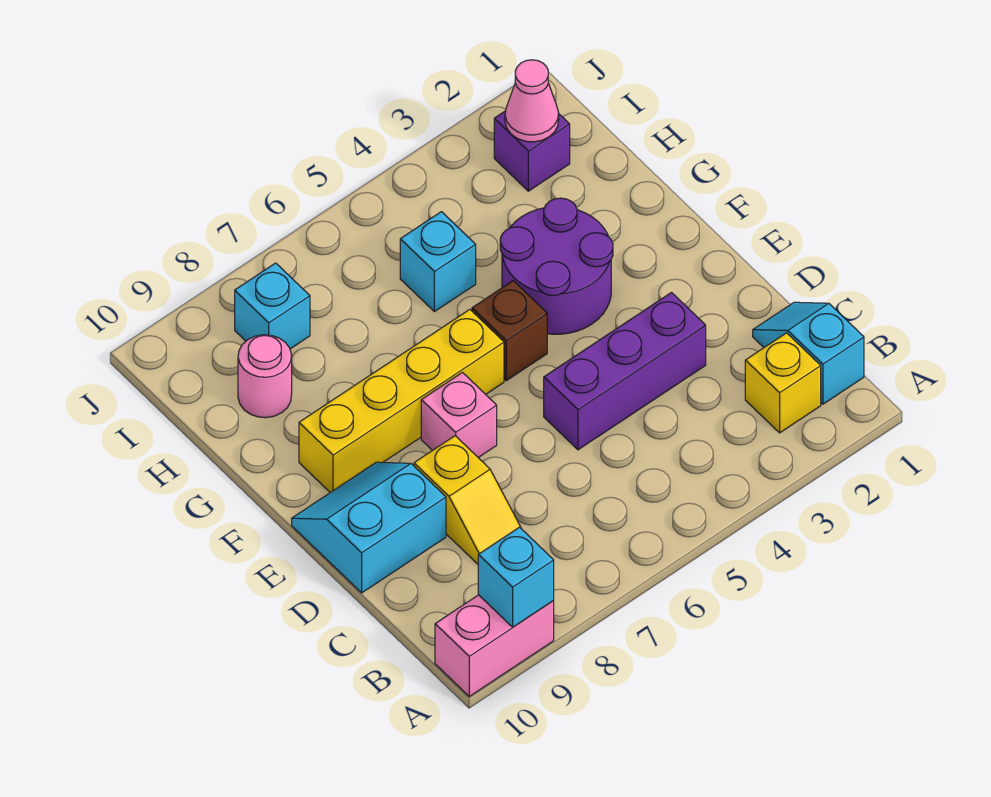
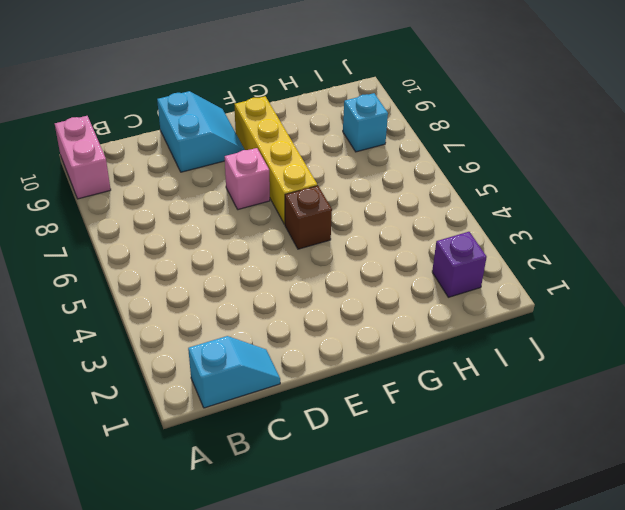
none -> yellow brick B2 level 1
none -> yellow slope C8:D8 level 1 top D
none -> purple brick D3:D5 level 1

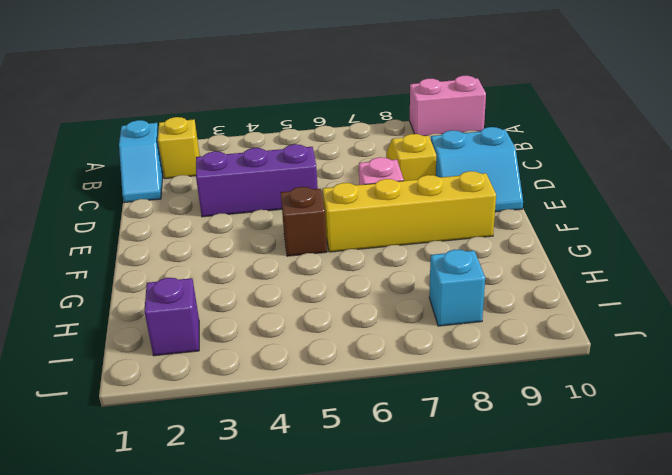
none -> purple round brick F3:G4 level 1
none -> cyan brick H5 level 1
none -> pink round brick H9 level 1

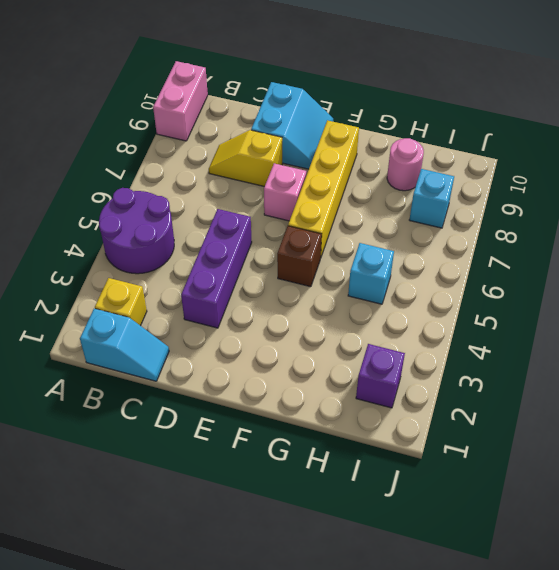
purple round brick A4:B5 level 1 -> purple round brick F3:G4 level 1
none -> cyan brick A9 level 2
none -> pink cone I2 level 2

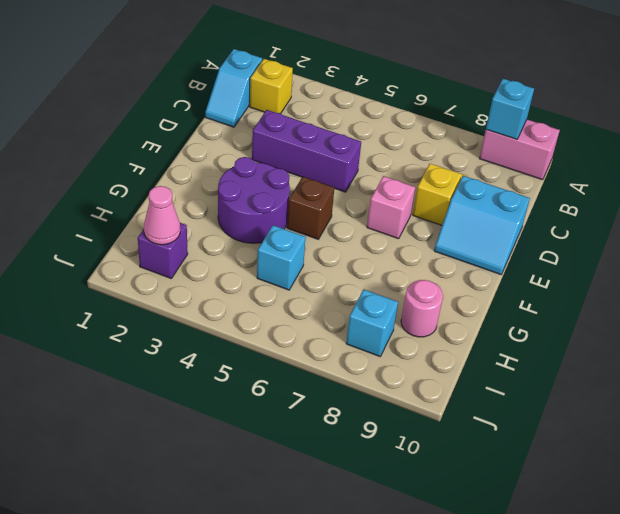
none -> yellow brick F6:F9 level 1

